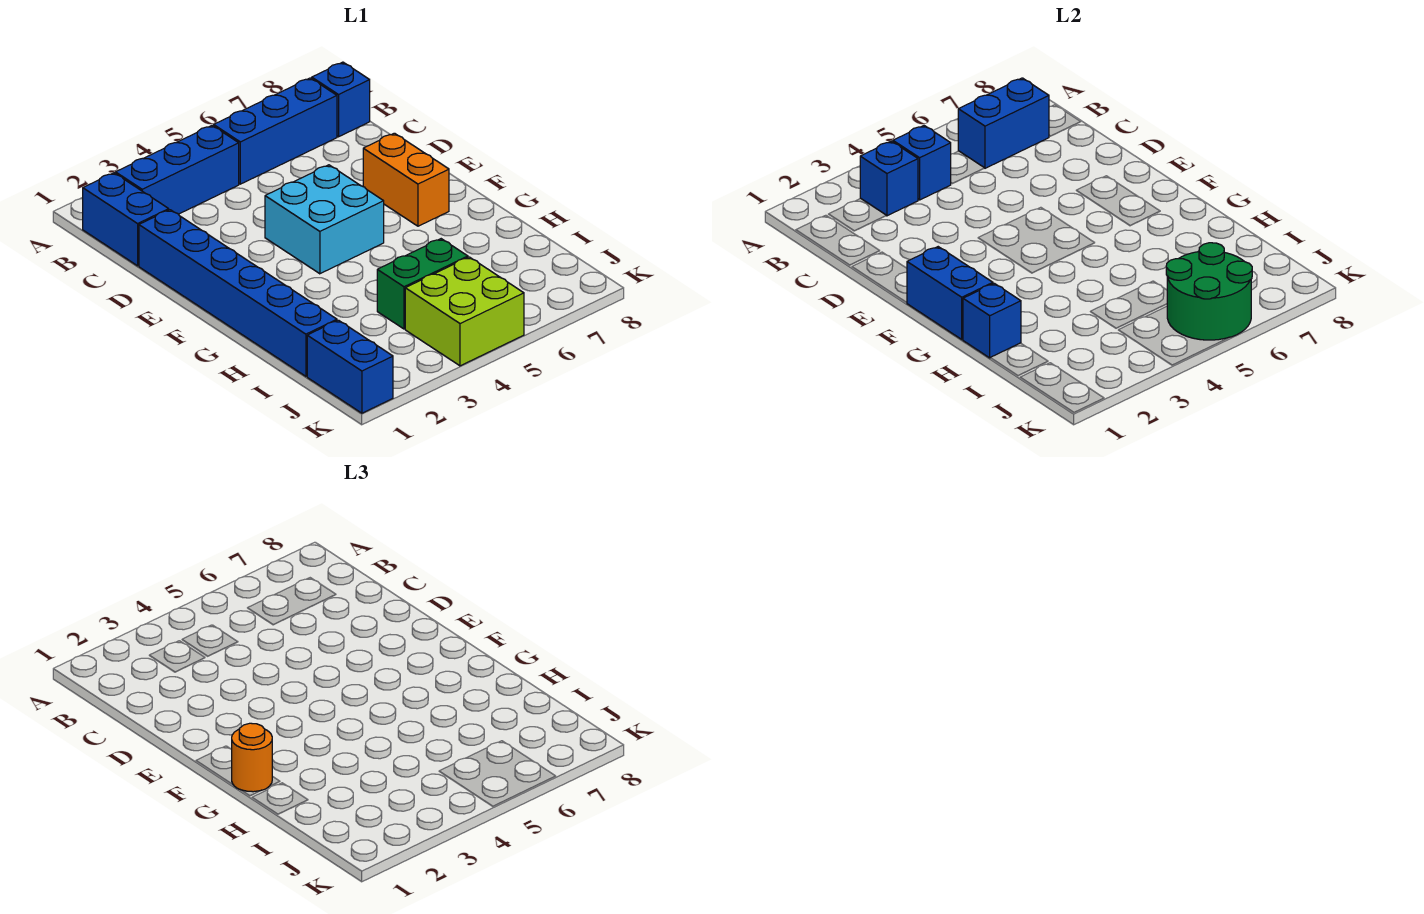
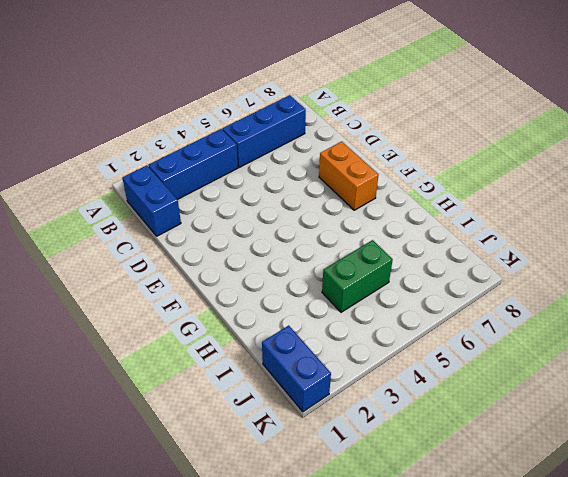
none -> blue brick B8 level 1
none -> blue brick D1:I1 level 1
none -> cyan brick E4:F5 level 1

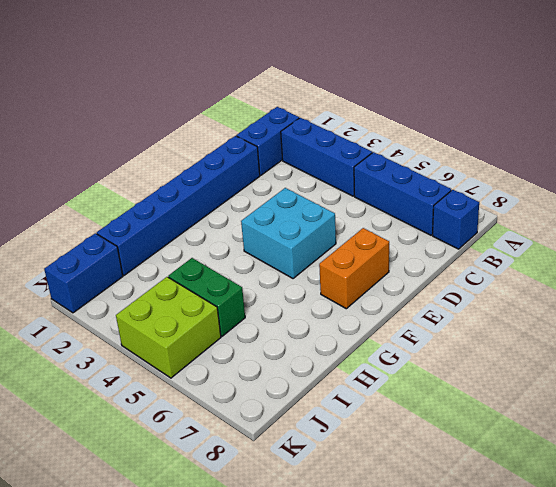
none -> blue brick B3 level 2
none -> blue brick B4 level 2
none -> blue brick B6:B7 level 2

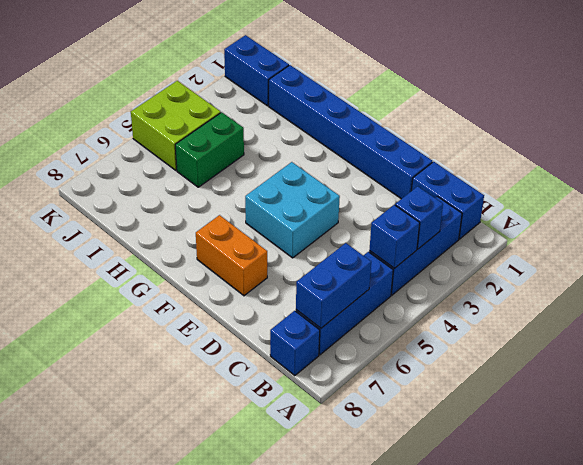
none -> blue brick F1:G1 level 2
none -> blue brick H1 level 2
none -> green round brick J5:K6 level 2

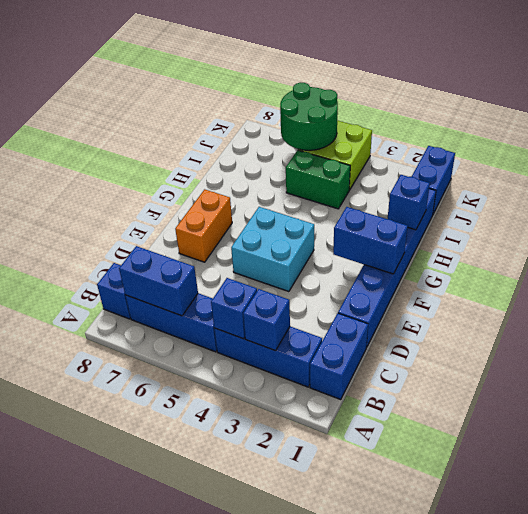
blue brick F1:F2 level 2 -> blue brick F1:G1 level 2
none -> orange round brick G1 level 3

